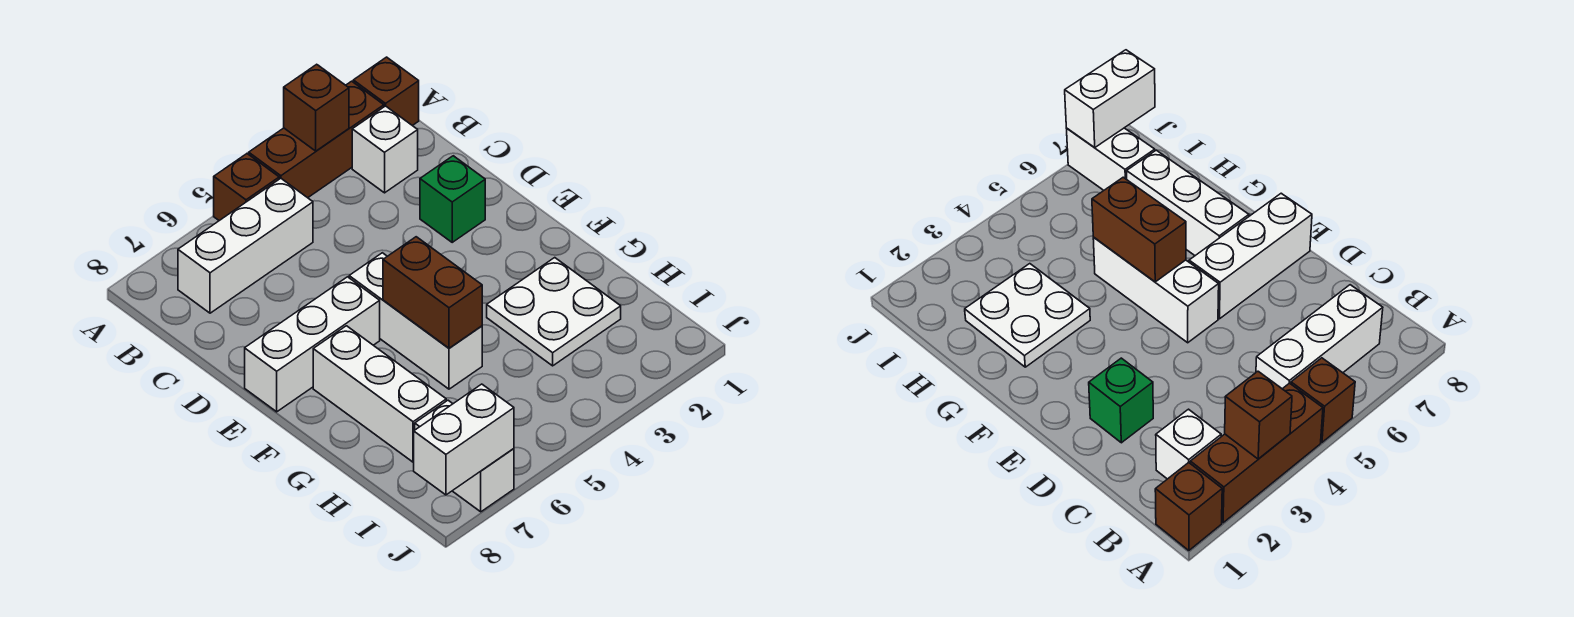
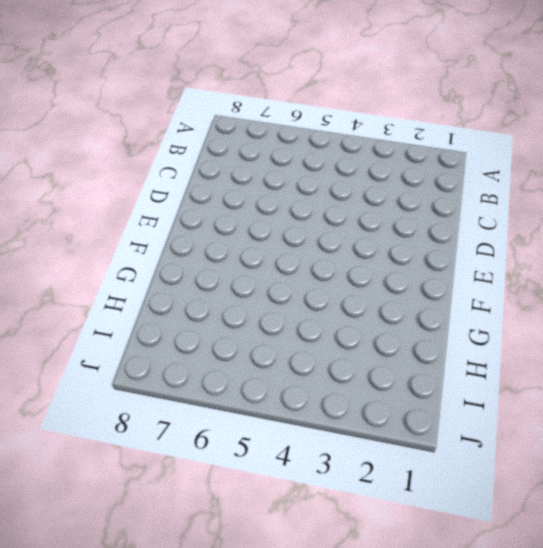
none -> brown brick A1 level 1
none -> brown brick A2:A4 level 1
none -> brown brick A5 level 1

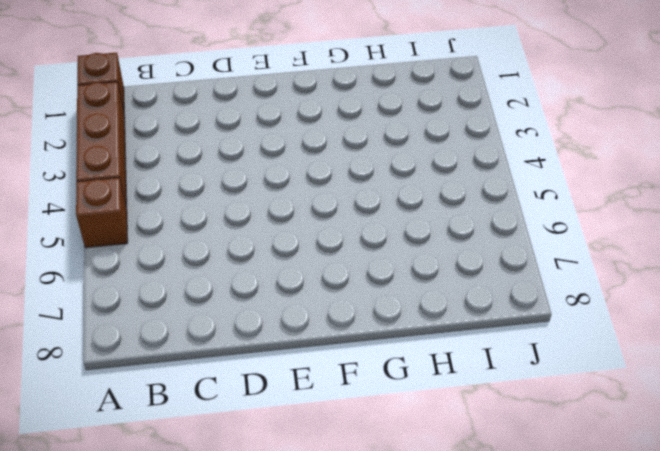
none -> white brick B2 level 1
none -> white brick B5:B7 level 1
none -> green brick D2 level 1

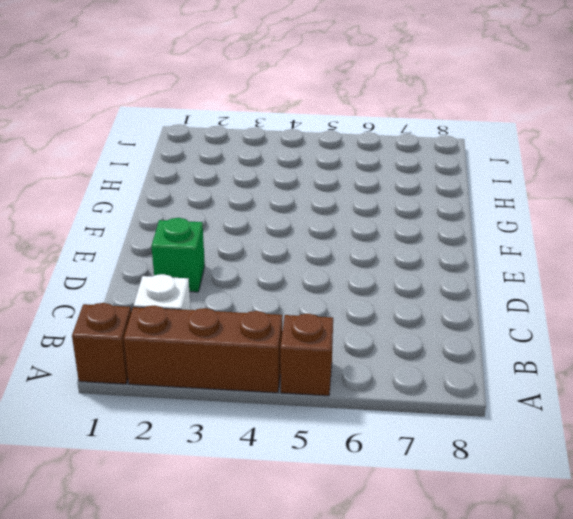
none -> white brick B5:B7 level 1
none -> white brick E5:G5 level 1
none -> white brick E6:E8 level 1

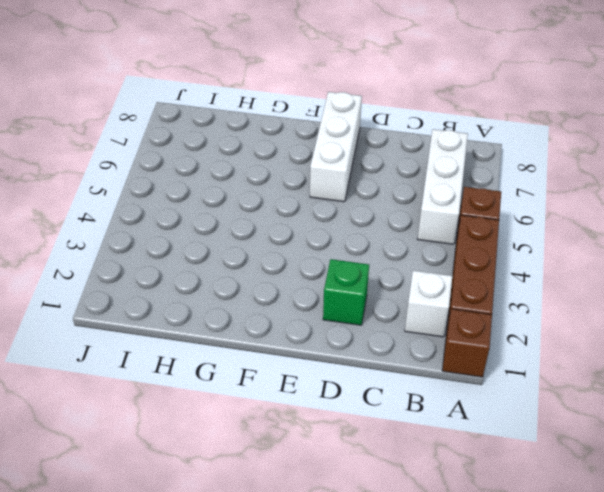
none -> white brick E5:G5 level 1
none -> white brick F7:H7 level 1
none -> white plate G2:H3 level 1

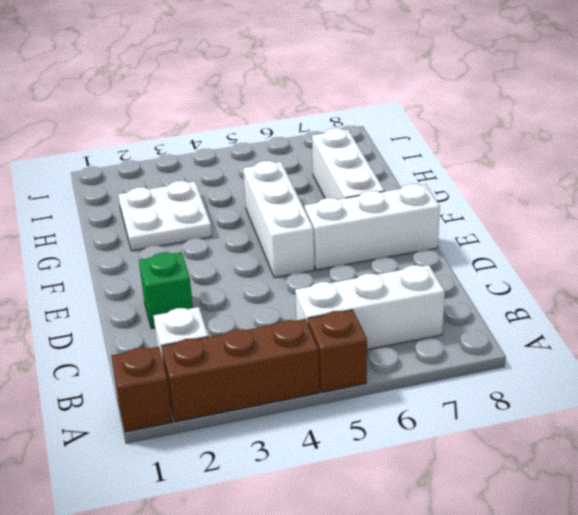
none -> white brick I7:J7 level 1
none -> brown brick A3 level 2
none -> brown brick F5:G5 level 2

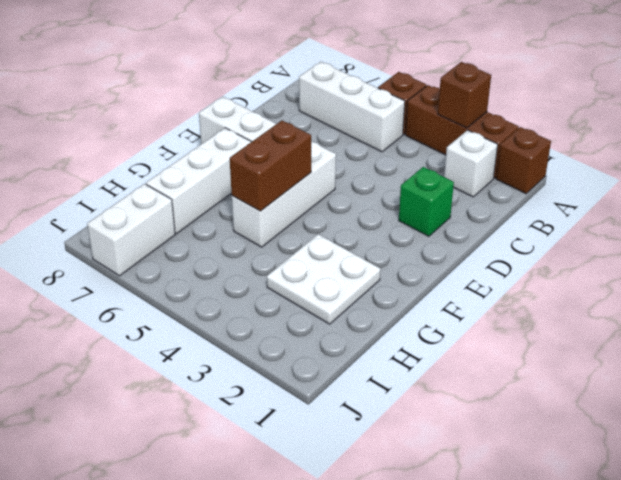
none -> white brick J7:J8 level 2

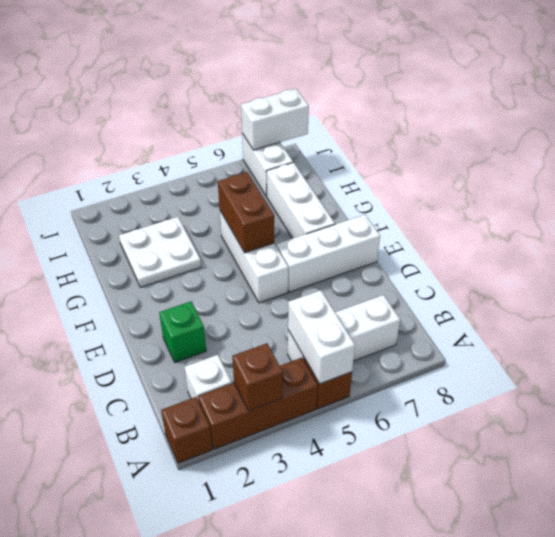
white brick A5:B5 level 2 -> none

